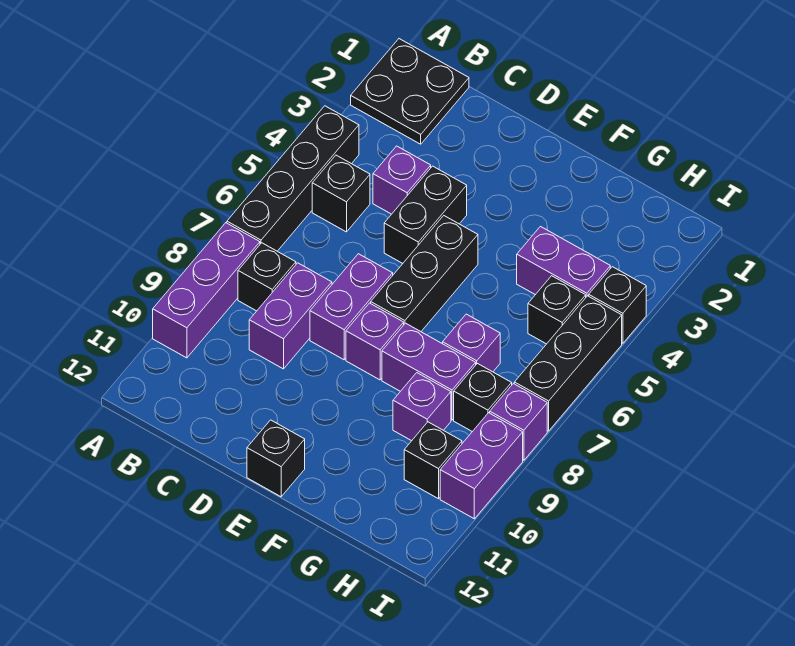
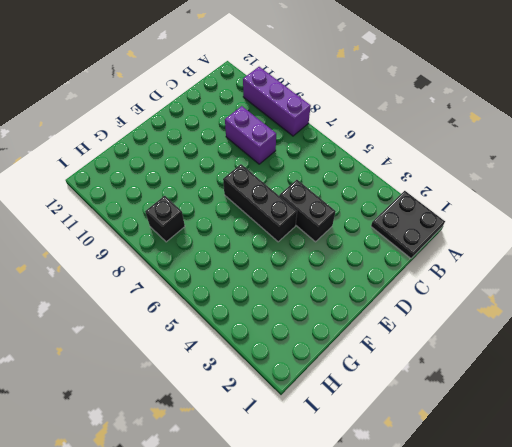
none -> black brick A4:A7 level 1
none -> black brick B5 level 1
none -> black brick B8 level 1

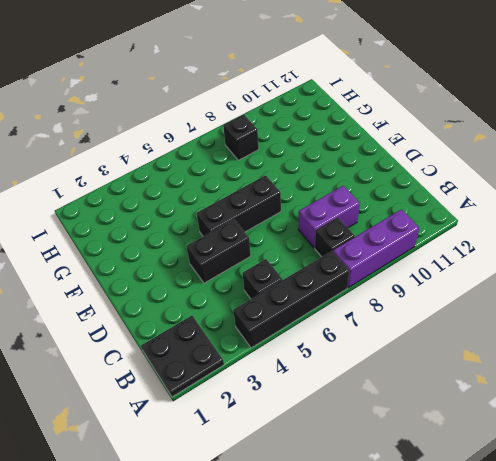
none -> purple brick C4 level 1
none -> purple brick D7:D8 level 1
none -> purple brick E8 level 1

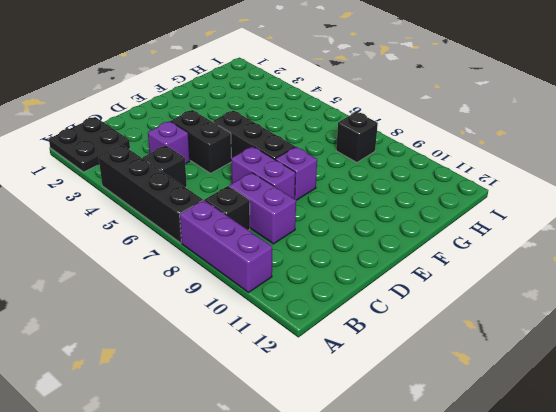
none -> black brick E12 level 1
none -> purple brick F8:G8 level 1
none -> purple brick G4:H4 level 1

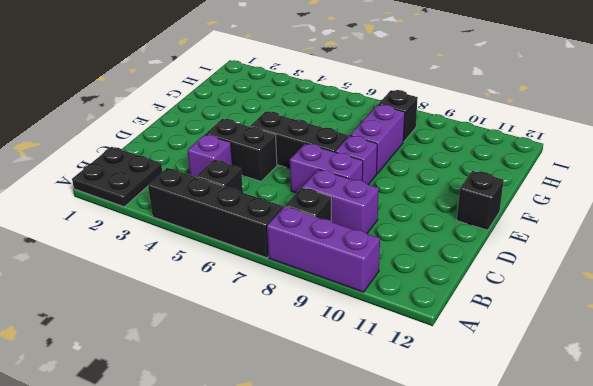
none -> purple brick G4:H4 level 1
none -> purple brick G7 level 1
none -> purple brick G9 level 1

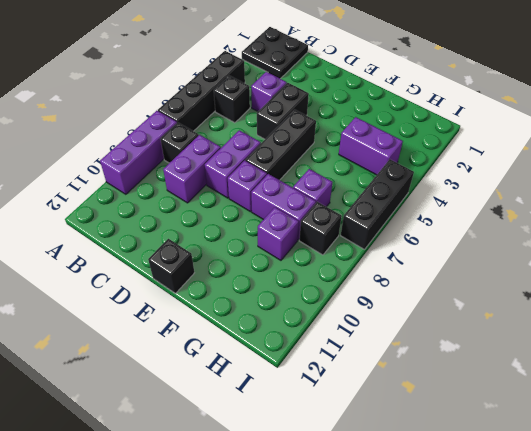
none -> black brick H5 level 1
none -> black brick H10 level 1
none -> black brick I4 level 1

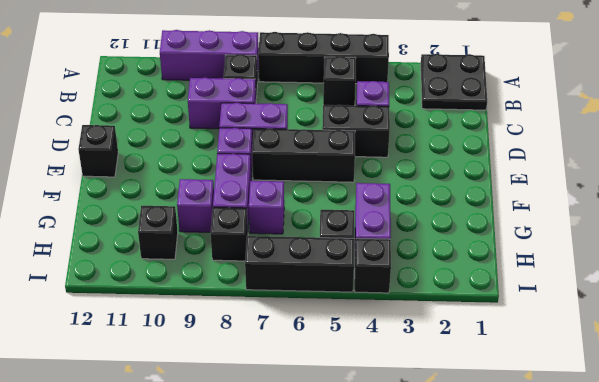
none -> purple brick I8 level 1
none -> purple brick I9:I10 level 1

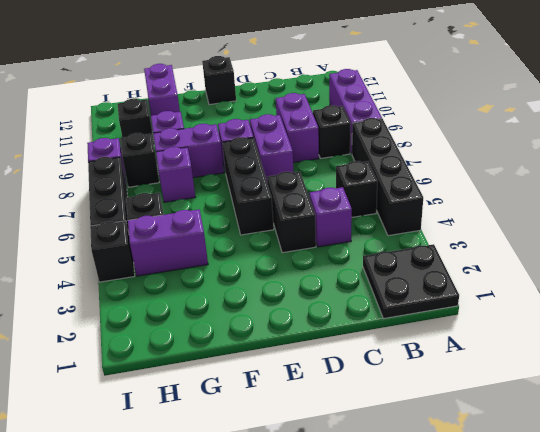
purple brick G11:G12 level 1 -> purple brick I9:I10 level 1

